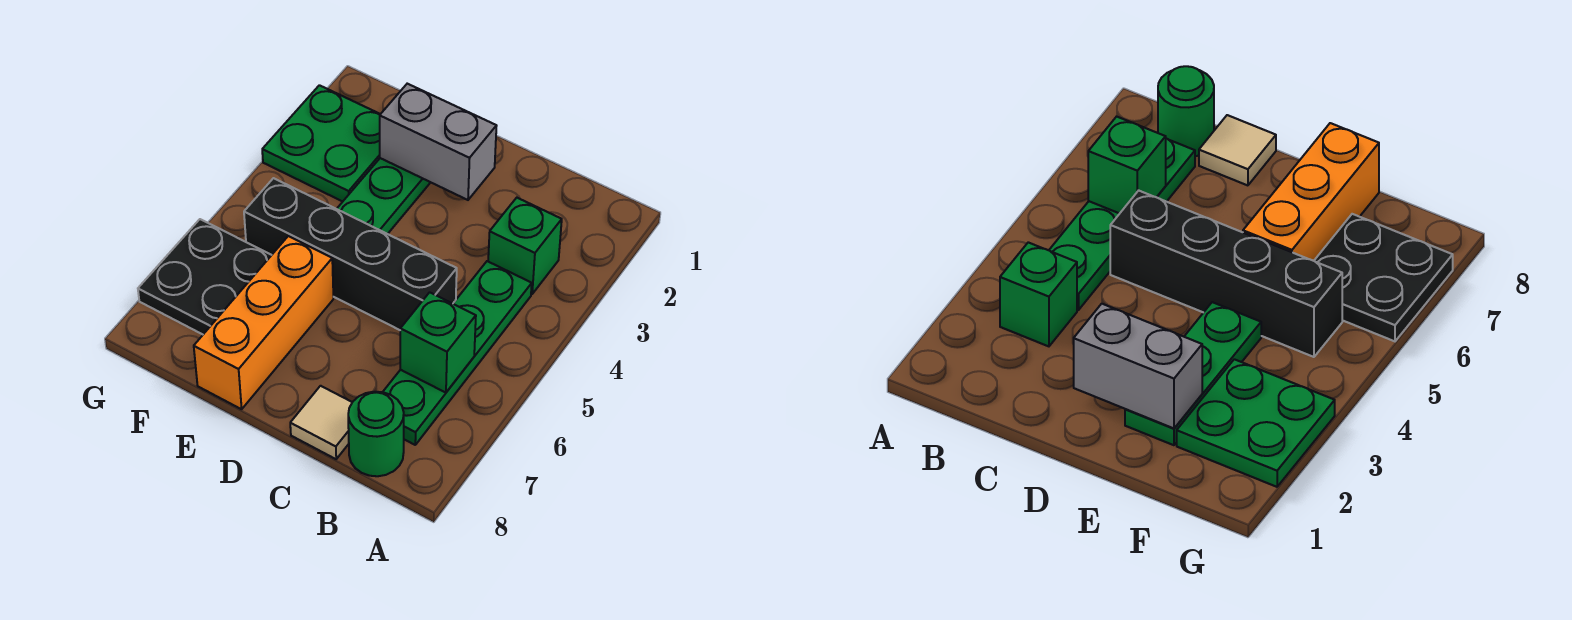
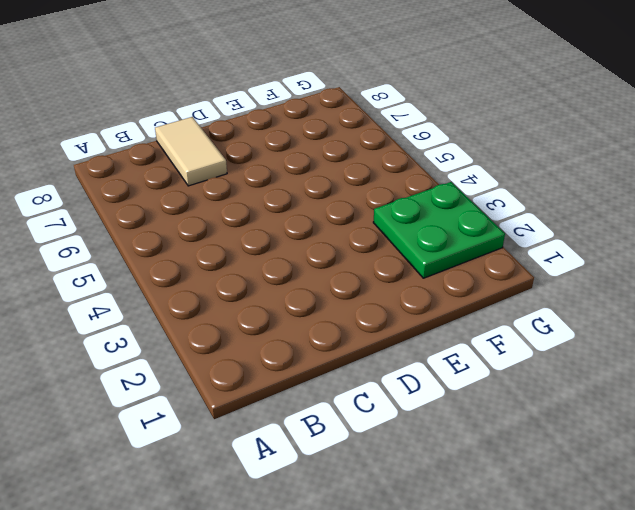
tan tile C7:C8 level 1 -> tan tile C8 level 1
none -> green brick B3 level 1
none -> green plate B4:B7 level 1

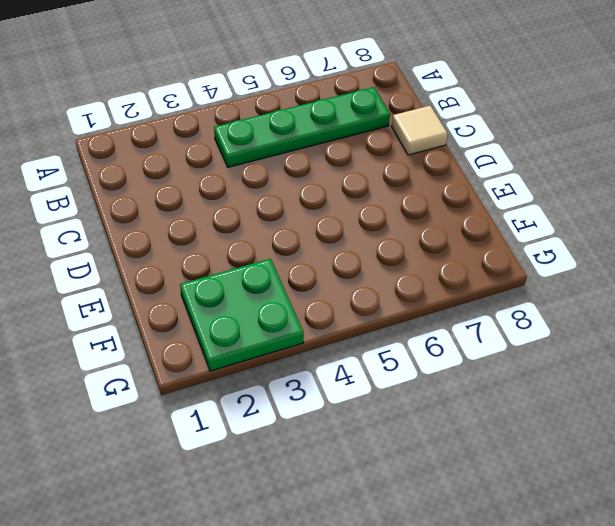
none -> green brick B3 level 1
none -> green round brick B8 level 1

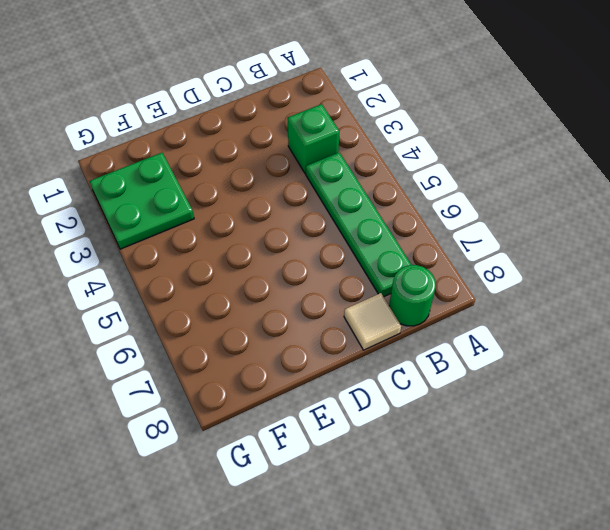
none -> black brick C5:F5 level 1
none -> green plate E2:E4 level 1

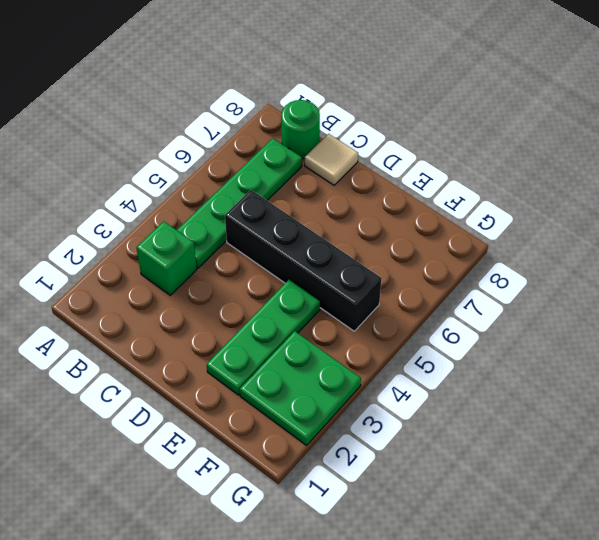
none -> orange brick E6:E8 level 1
none -> black plate F6:G7 level 1

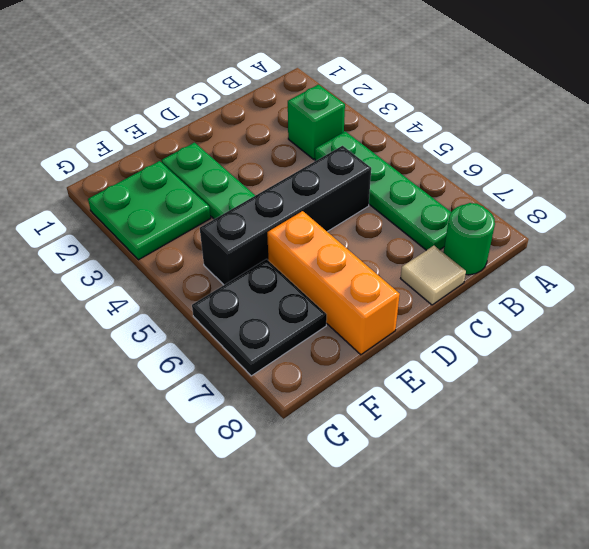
none -> green brick B6 level 2
none -> grey brick D2:E2 level 2

